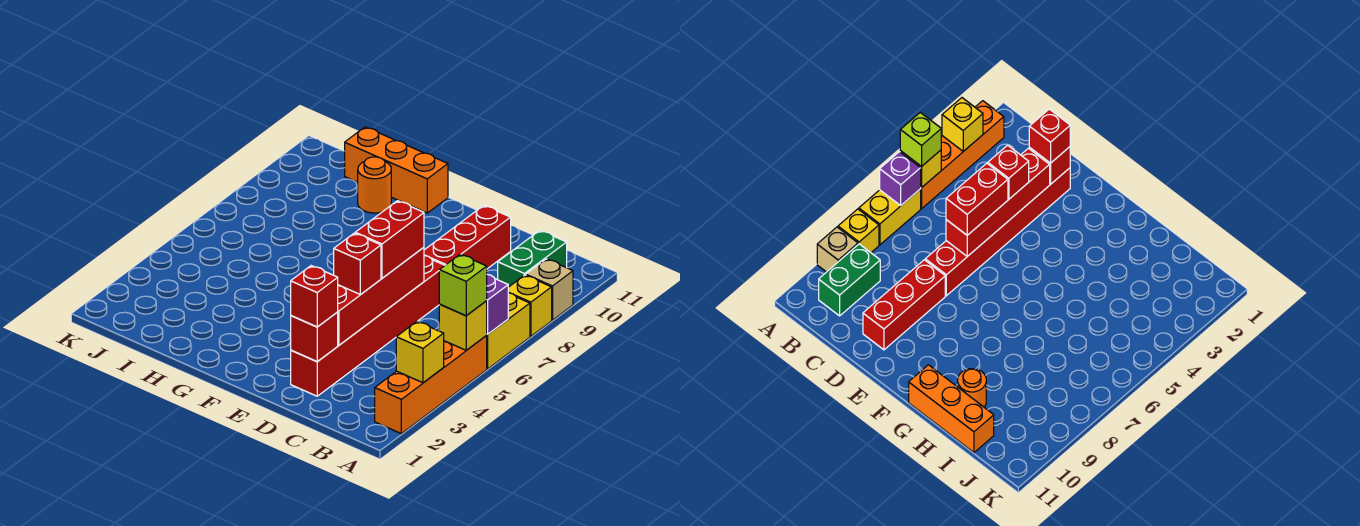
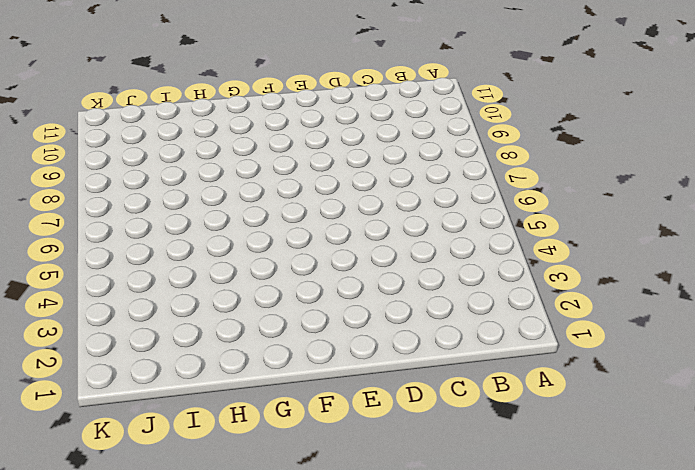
none -> orange brick A2:A5 level 1
none -> yellow brick A6:A7 level 1
none -> yellow brick A8 level 1

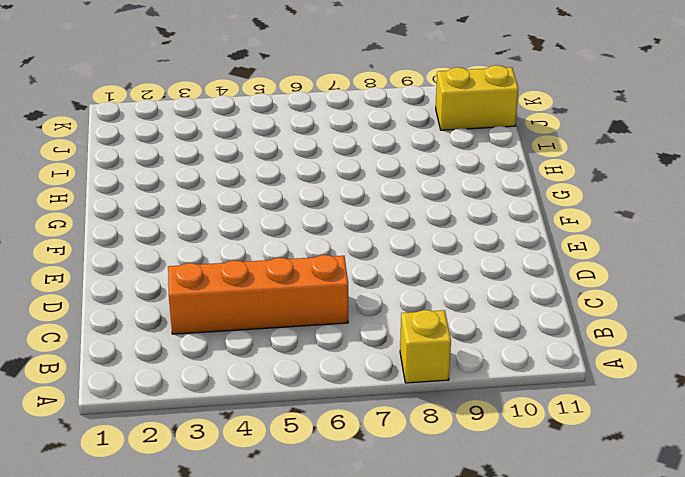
orange brick C3:C6 level 1 -> orange brick A2:A5 level 1
yellow brick J10:J11 level 1 -> yellow brick A6:A7 level 1
none -> tan brick A9 level 1
none -> green brick B9:B10 level 1
none -> red brick D2:D7 level 1

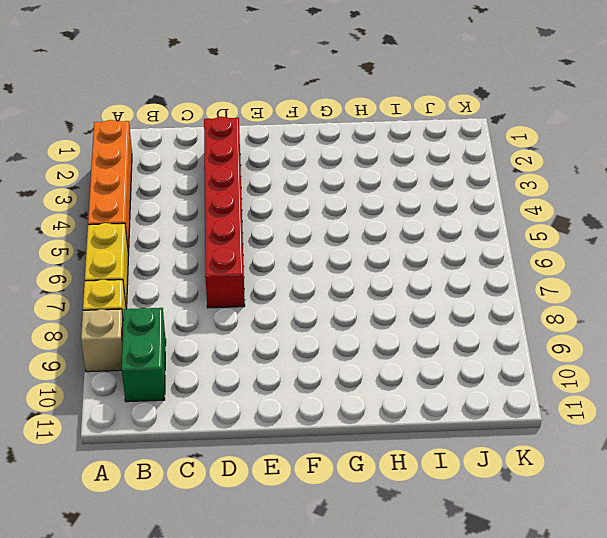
none -> red brick D8:D10 level 1
none -> orange brick G11:I11 level 1
none -> orange round brick H10 level 1

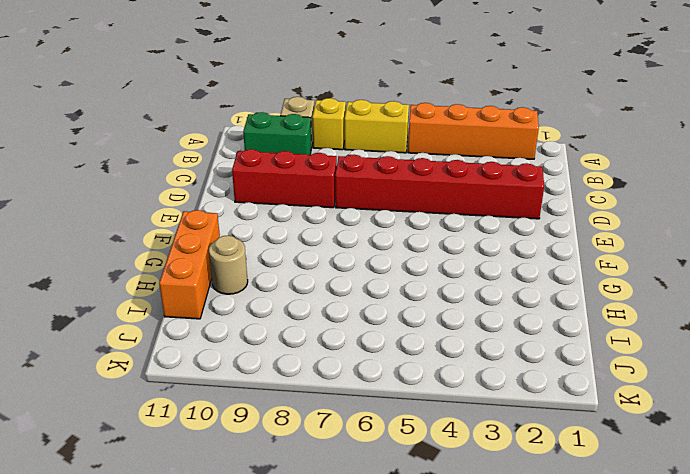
tan round brick H10 level 1 -> orange round brick H10 level 1
none -> yellow brick A3 level 2
none -> yellow brick A5 level 2
none -> purple brick A6 level 2

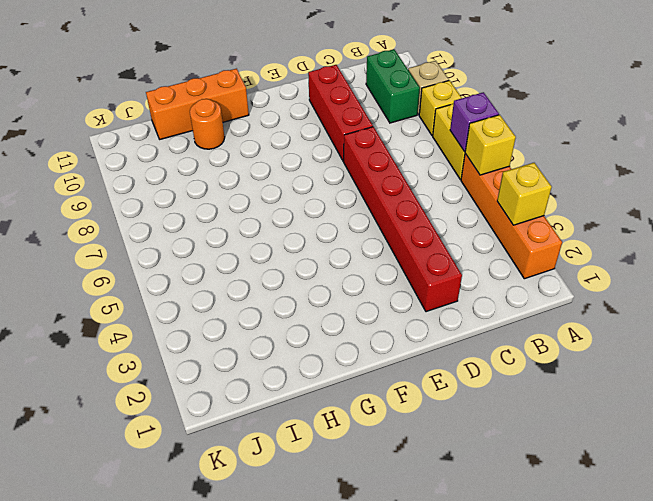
none -> red brick D2 level 2
none -> red brick D3:D6 level 2
none -> lime brick A5 level 3

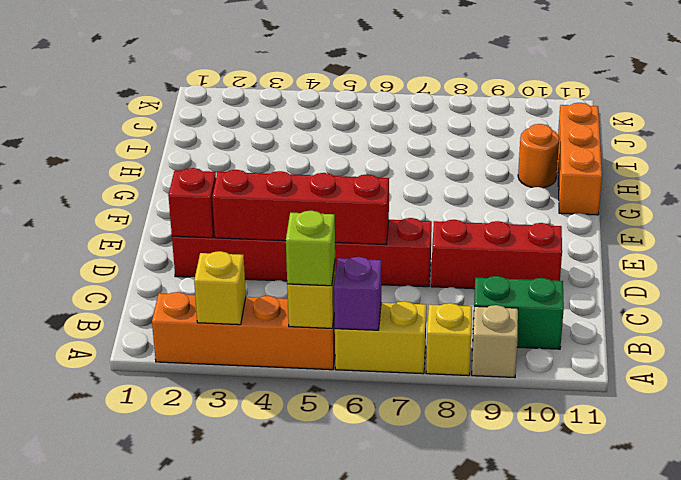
none -> red brick D2 level 3
none -> red brick D4 level 3
none -> red brick D5:D6 level 3

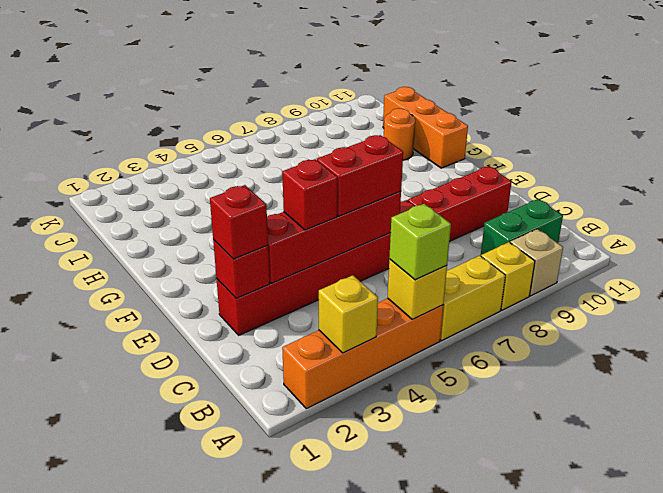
none -> purple brick A6 level 2

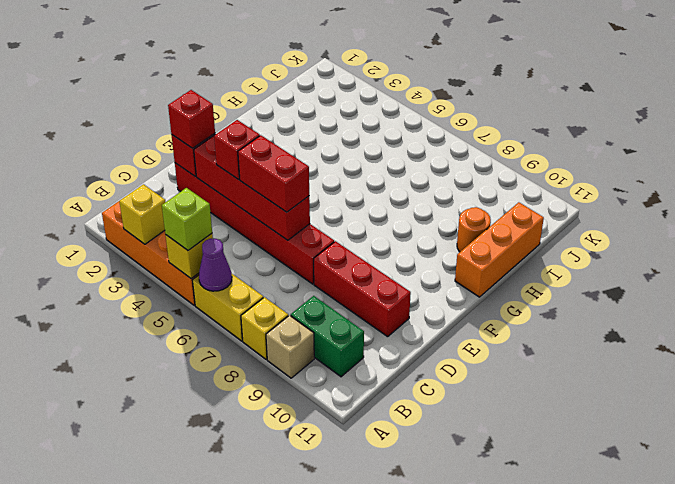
purple cone A6 level 2 -> purple brick A6 level 2

